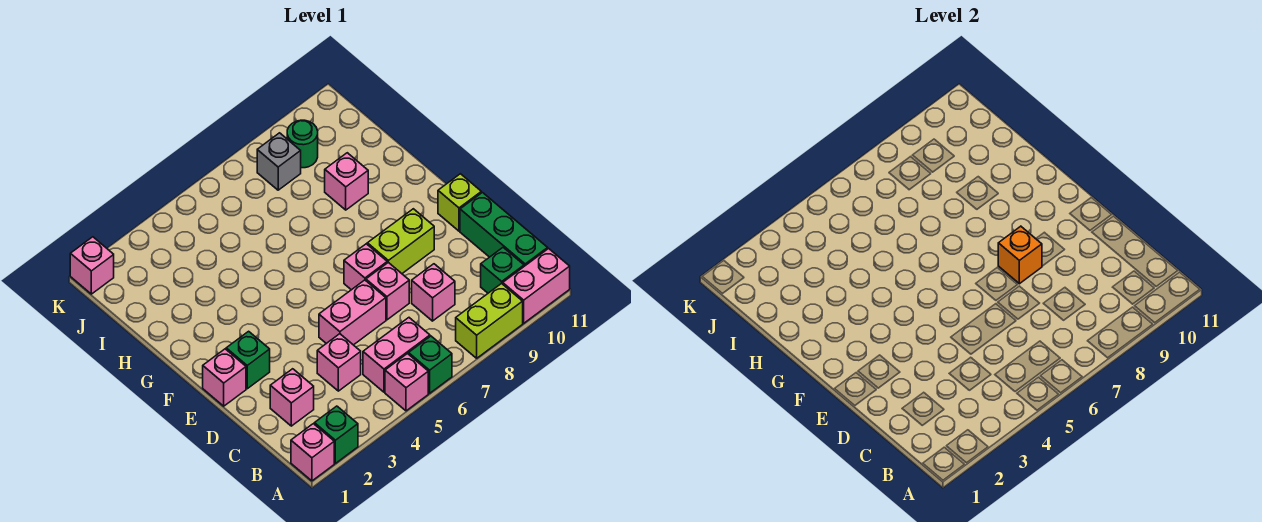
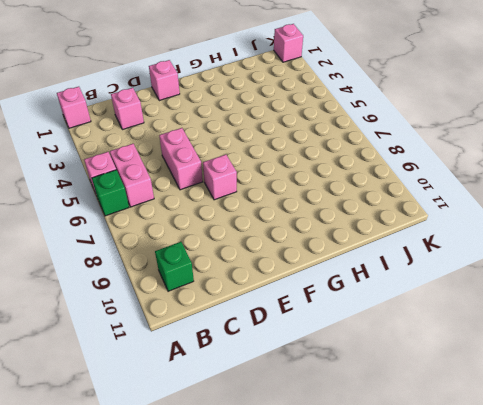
none -> green brick A2 level 1
none -> lime brick A8:A9 level 1
none -> pink brick A10:A11 level 1

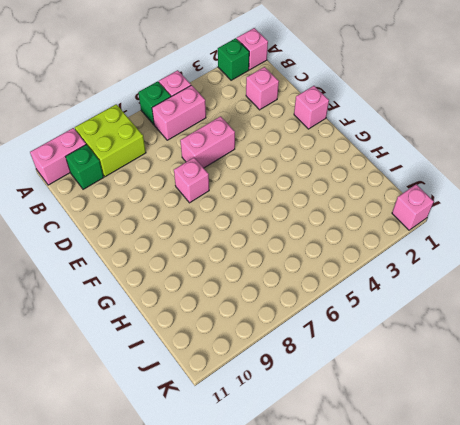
lime brick A8:B9 level 1 -> lime brick A8:A9 level 1
none -> green brick B11:D11 level 1
none -> pink brick C4 level 1
none -> pink brick C8 level 1

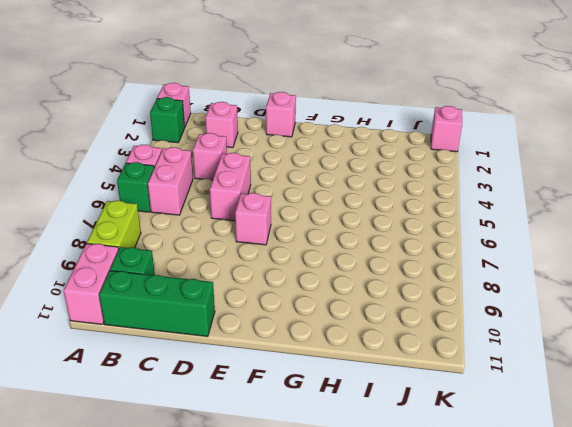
none -> pink brick C8 level 1
none -> pink brick D7 level 1
none -> green brick E2 level 1

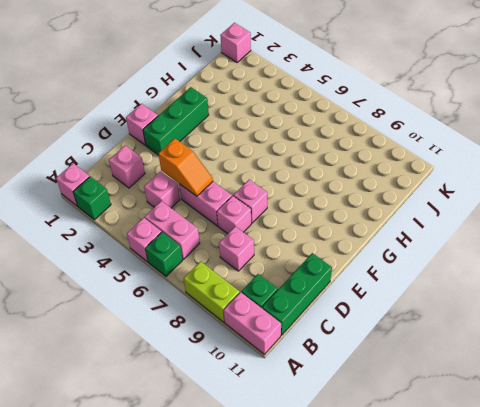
orange slope D4:D5 level 2 top 4 -> none
green brick E2:G2 level 1 -> green brick E2 level 1
none -> lime brick E8:E9 level 1
none -> lime brick E11 level 1
none -> pink brick H9 level 1

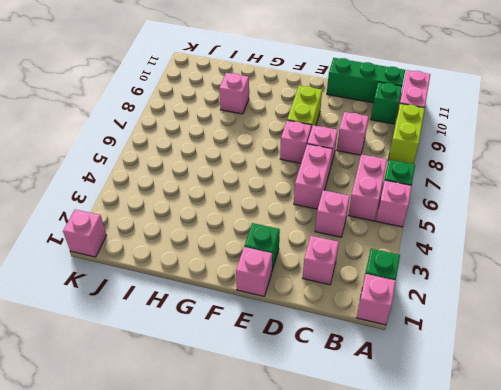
none -> lime brick E11 level 1
none -> grey brick J8 level 1
none -> green round brick J9 level 1

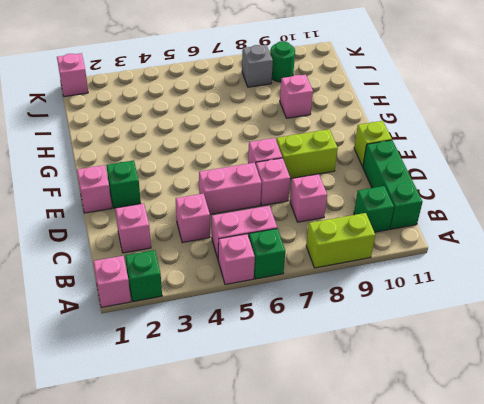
none -> pink brick A10:A11 level 1
none -> orange brick E8 level 2

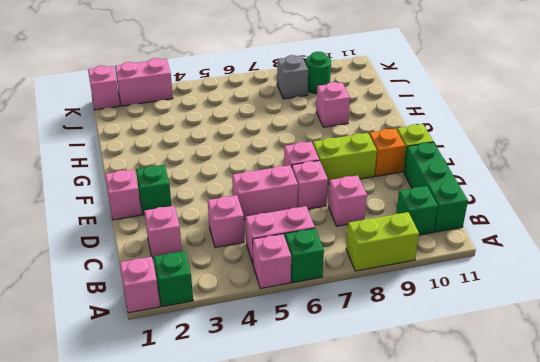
orange brick E10 level 1 -> orange brick E8 level 2
pink brick K2:K3 level 1 -> pink brick A10:A11 level 1

